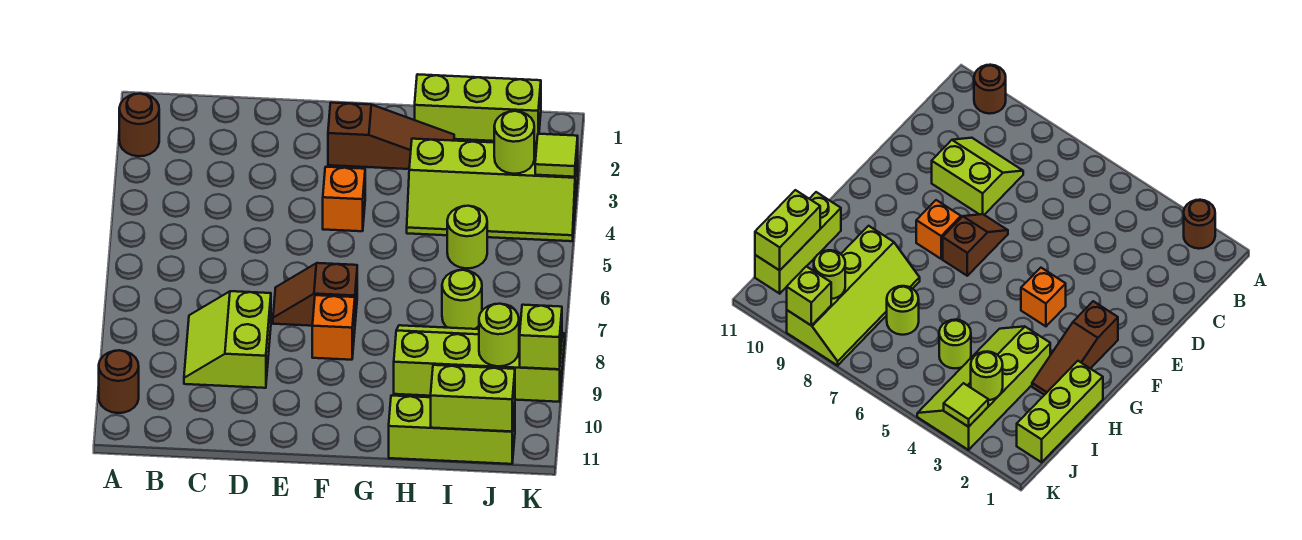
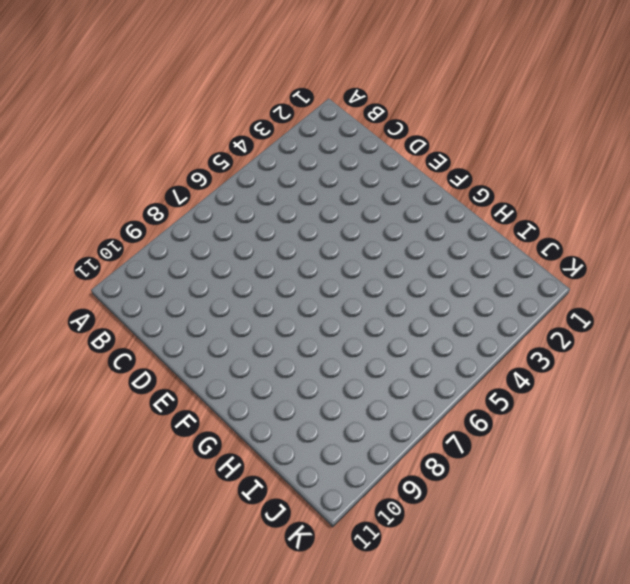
none -> brown round brick A2 level 1
none -> brown round brick A10 level 1
none -> lime slope C8:D9 level 1 top D

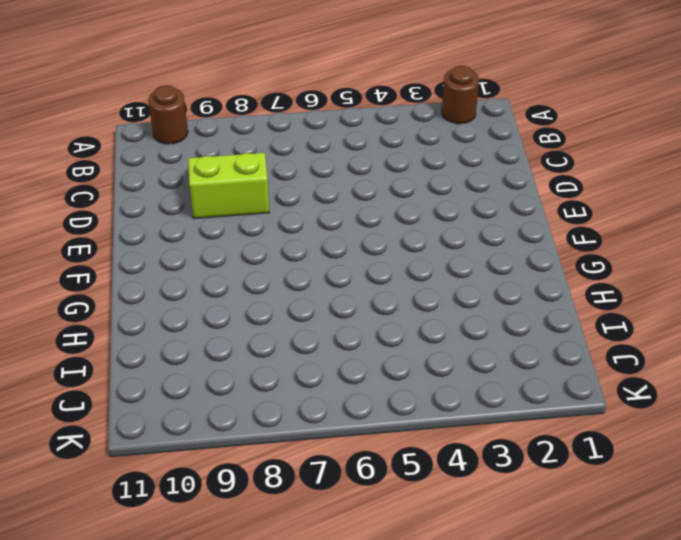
none -> brown slope E7:F7 level 1 top F
none -> brown slope F2:H2 level 1 top F
none -> orange brick F4 level 1

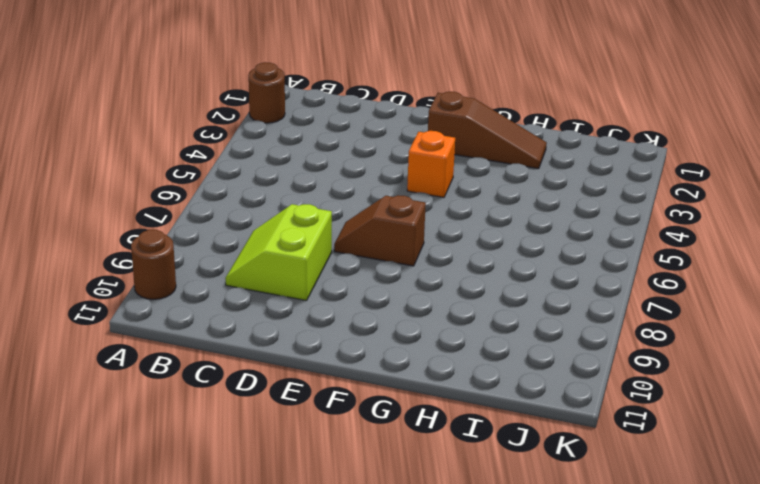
none -> orange brick F8 level 1
none -> lime brick H1:J1 level 1
none -> lime slope H3:K4 level 1 top 3

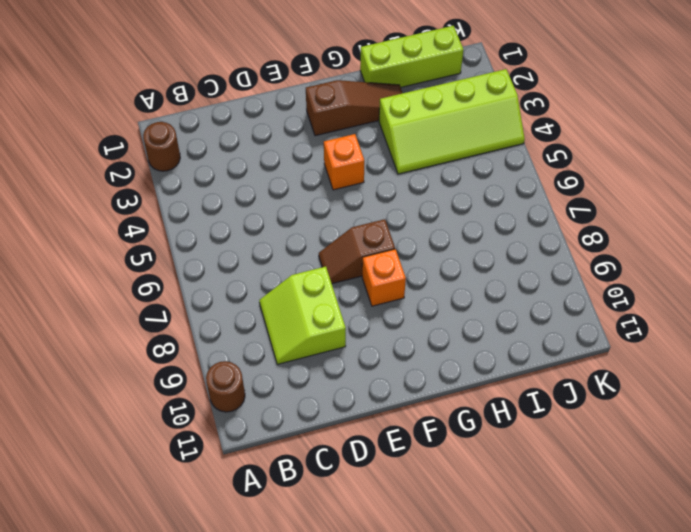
none -> lime slope H8:K9 level 1 top 9
none -> lime brick H11:J11 level 1
none -> lime round brick I5 level 1

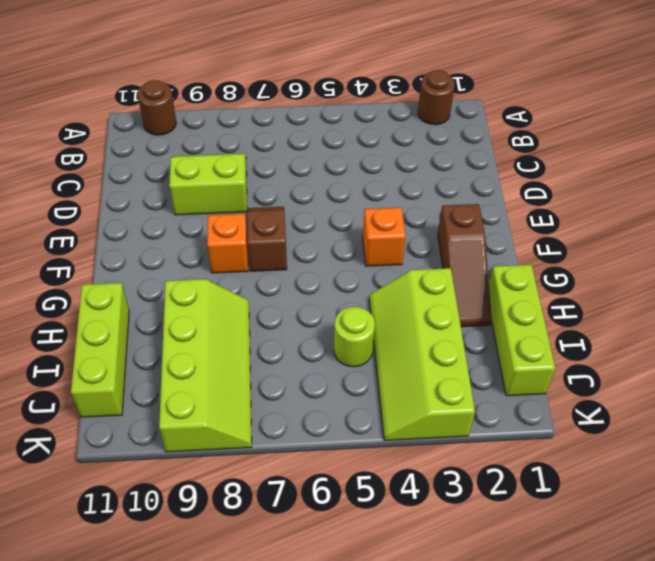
none -> lime round brick I7 level 1
none -> lime brick I11:J11 level 2
none -> lime round brick J3 level 2

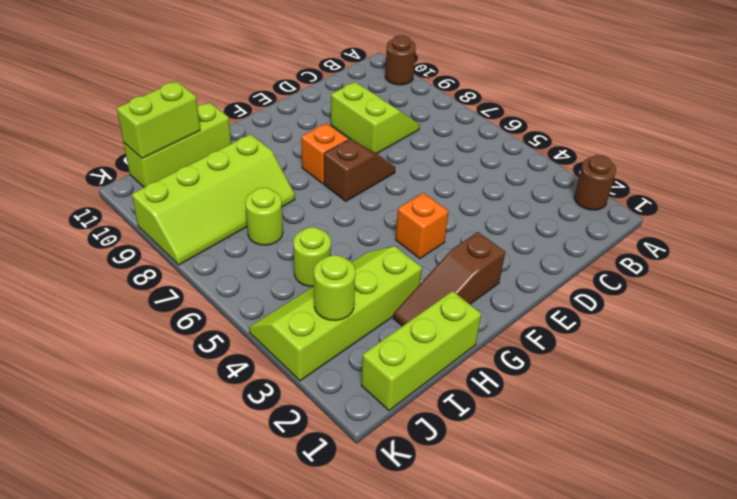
none -> lime round brick J9 level 2
none -> lime tile K3 level 2
none -> lime brick K9 level 2

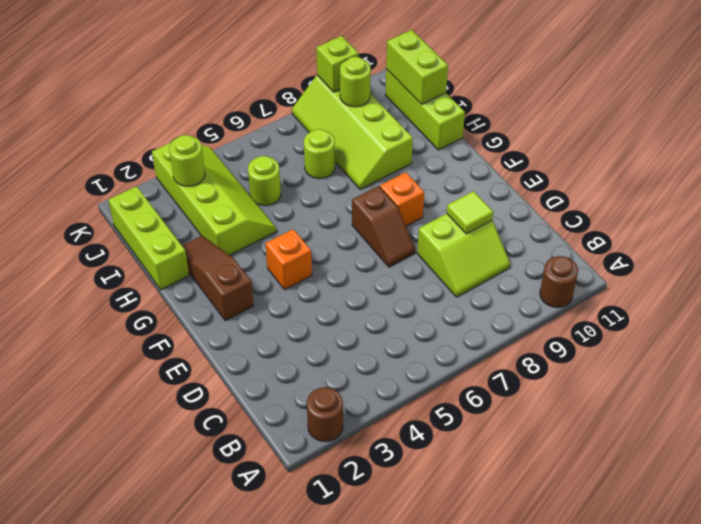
lime tile D9 level 2 -> lime tile K3 level 2

